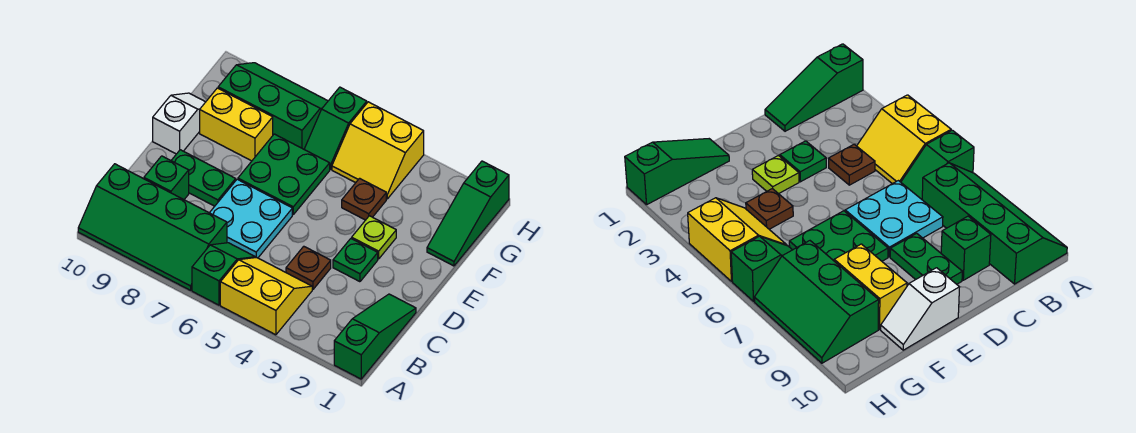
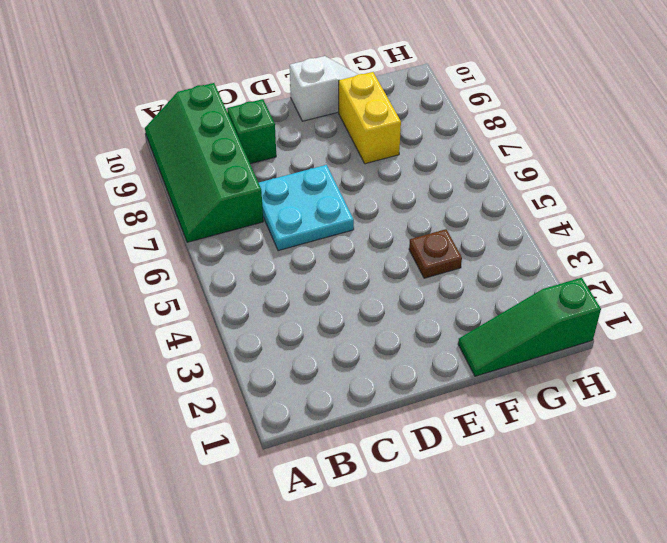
none -> green slope A1:C1 level 1 top A
none -> yellow slope A4:B5 level 1 top A
none -> green slope A6:B6 level 1 top A

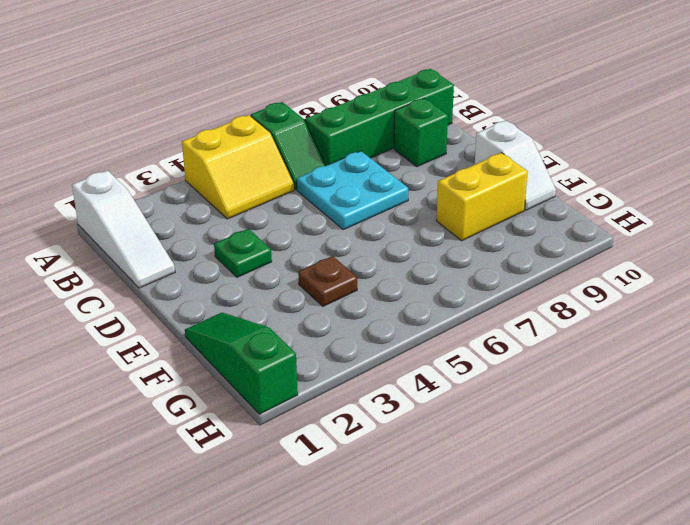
white slope A1:C1 level 1 top A -> green slope A1:C1 level 1 top A
none -> brown plate C4 level 1
none -> green plate D8:D9 level 1
none -> lime plate E3 level 1

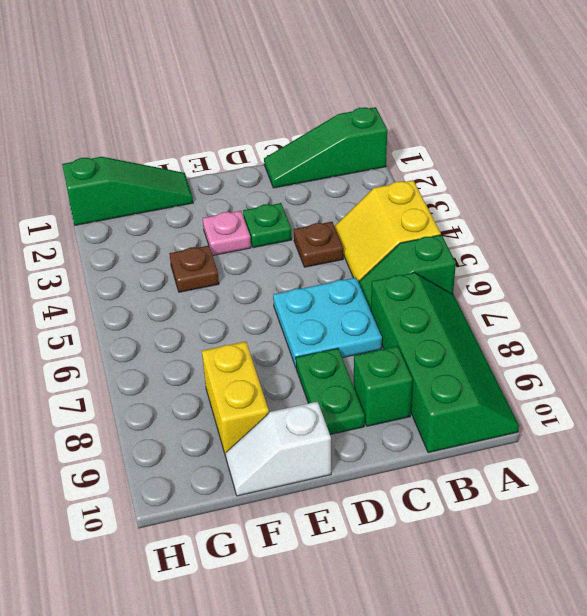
pink plate E3 level 1 -> lime plate E3 level 1
none -> green plate E6:F7 level 1
none -> yellow slope G4:H5 level 1 top H
none -> green slope G6:H6 level 1 top H

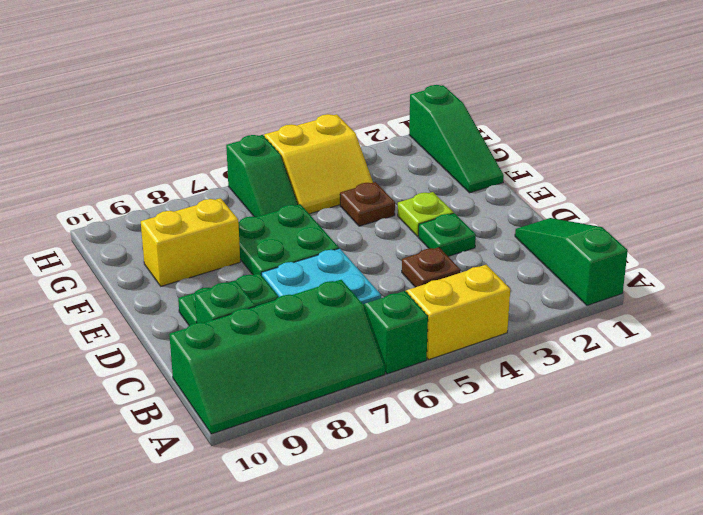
none -> white slope E10:F10 level 1 top E
none -> green slope G7:H9 level 1 top G

